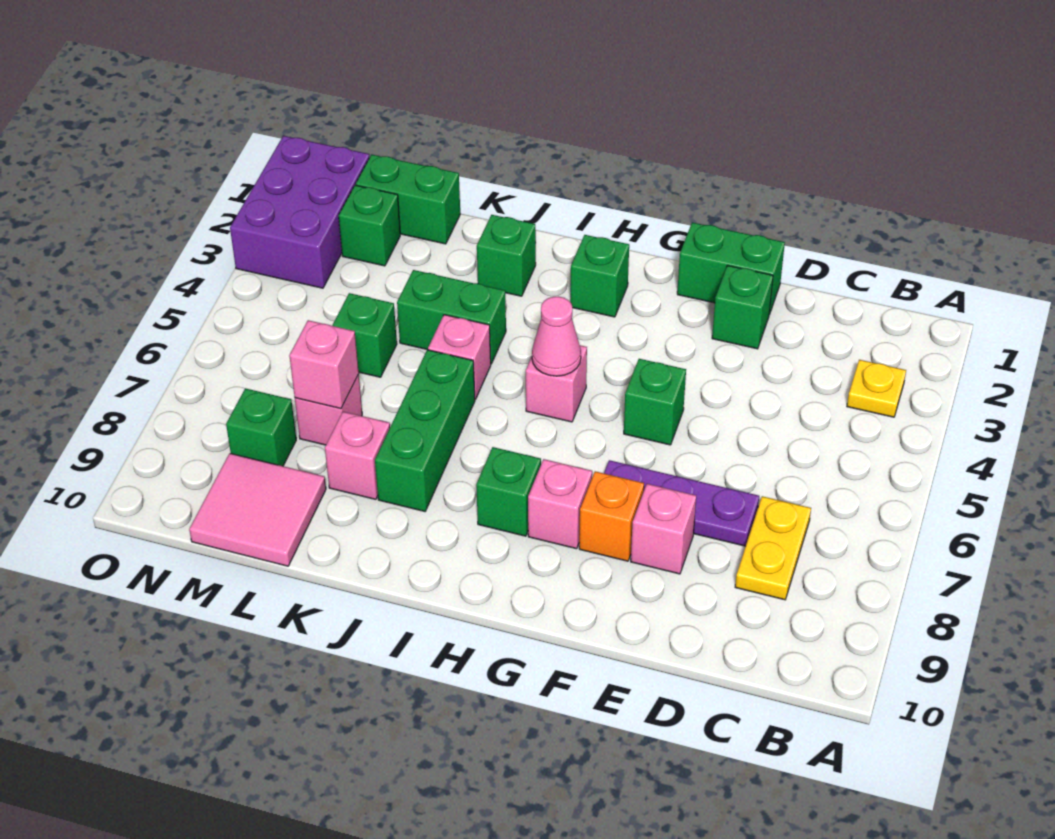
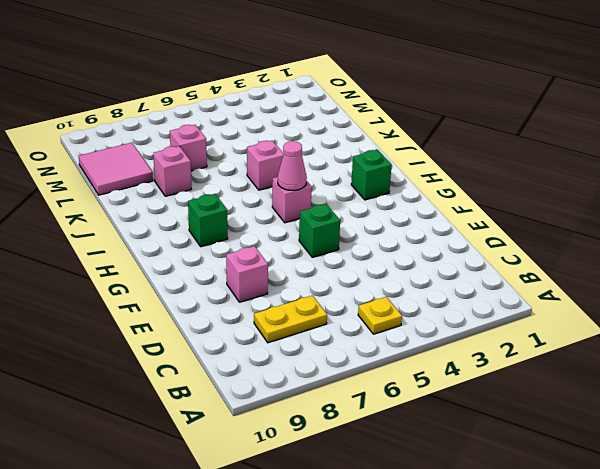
yellow plate B5 level 1 -> yellow plate B3 level 1
none -> purple plate D7:F7 level 1
none -> green brick E1:F1 level 1
none -> green brick E2 level 1

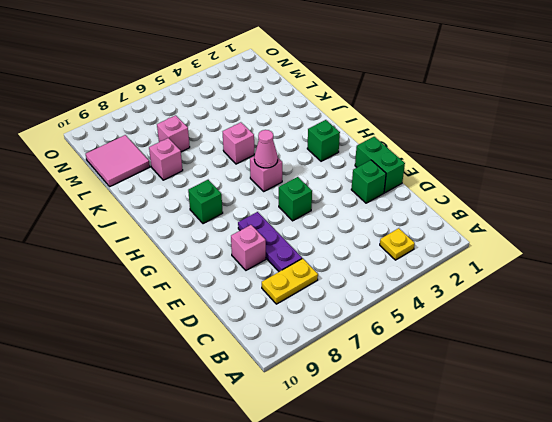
none -> orange brick F8 level 1
none -> pink brick G8 level 1
none -> green brick J2 level 1

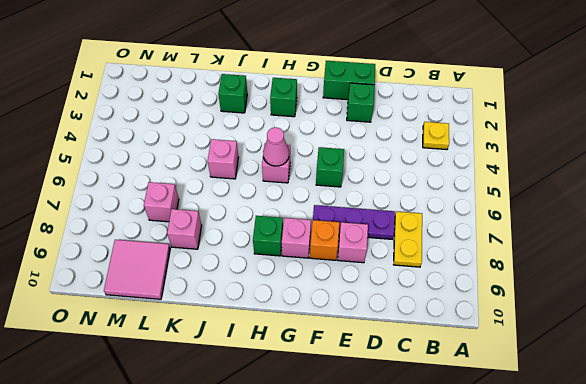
none -> green brick J4:K4 level 1
none -> green brick J6:J8 level 1
none -> green brick L1:M1 level 1

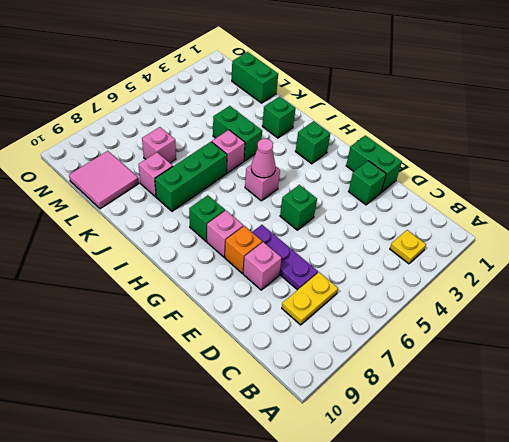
none -> green brick L5 level 1
none -> green brick M2 level 1
none -> green brick M8 level 1

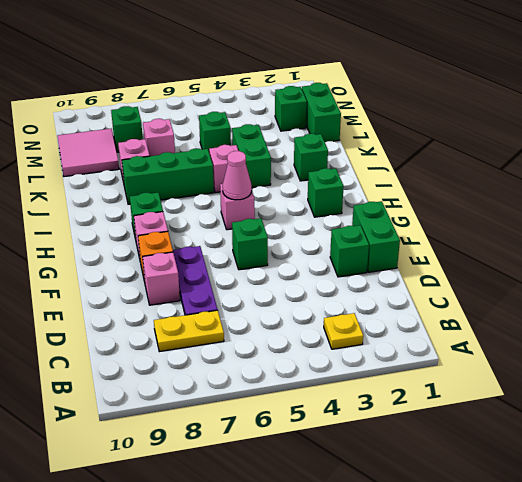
none -> purple brick N1:O3 level 1
none -> pink brick L7 level 2

